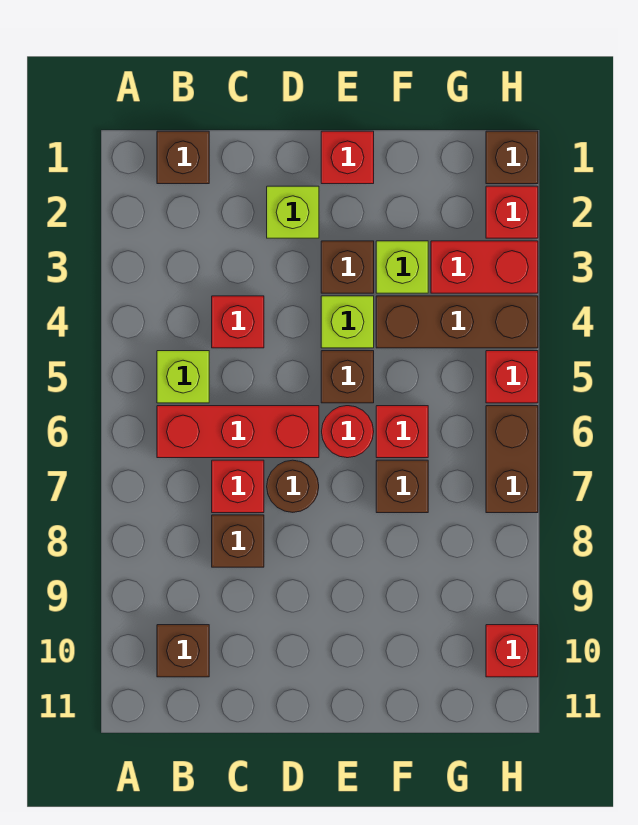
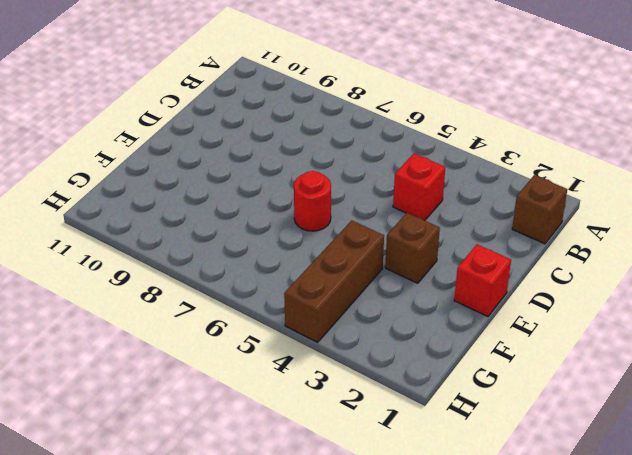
none -> lime brick B5 level 1
none -> red brick B6:D6 level 1
none -> brown brick B10 level 1

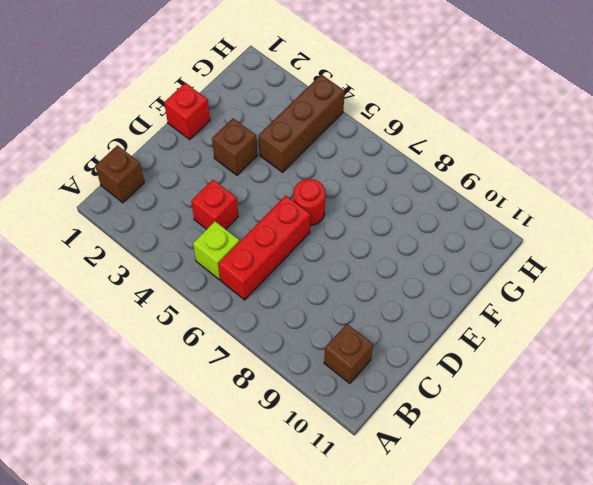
none -> red brick C7 level 1
none -> brown brick C8 level 1
none -> lime brick D2 level 1

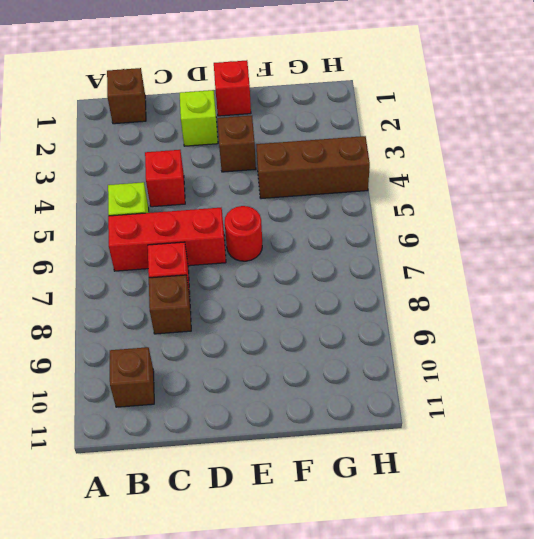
none -> brown round brick D7 level 1
none -> lime brick E4 level 1
none -> brown brick E5 level 1

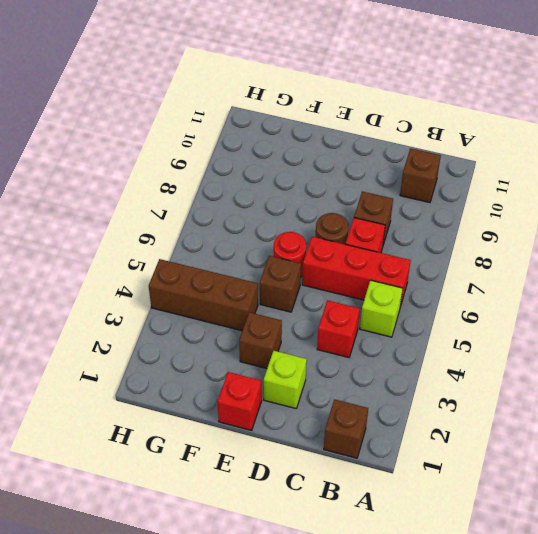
none -> lime brick E4 level 1
none -> lime brick F3 level 1
none -> red brick F6 level 1

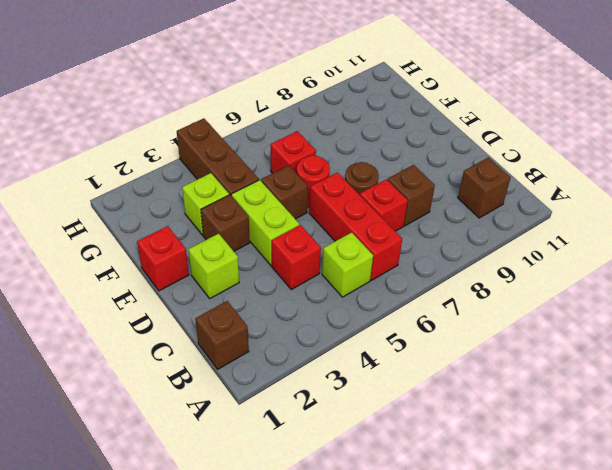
lime brick D4:E4 level 1 -> lime brick E4 level 1
none -> brown brick F7 level 1
none -> red brick G3:H3 level 1
none -> brown brick H1 level 1

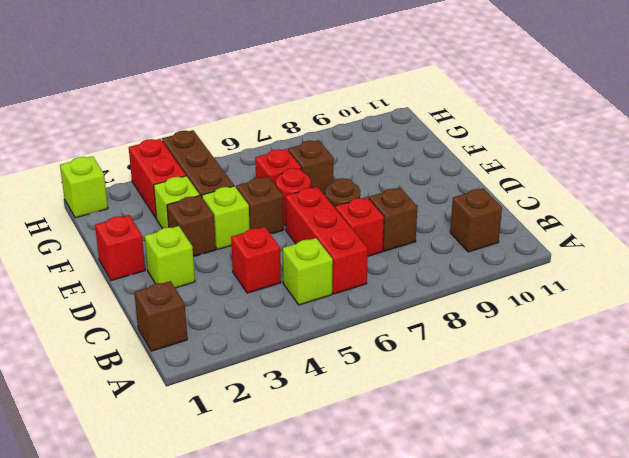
lime brick H1 level 1 -> brown brick H1 level 1
none -> red brick H2 level 1
none -> red brick H5 level 1
none -> brown brick H6:H7 level 1

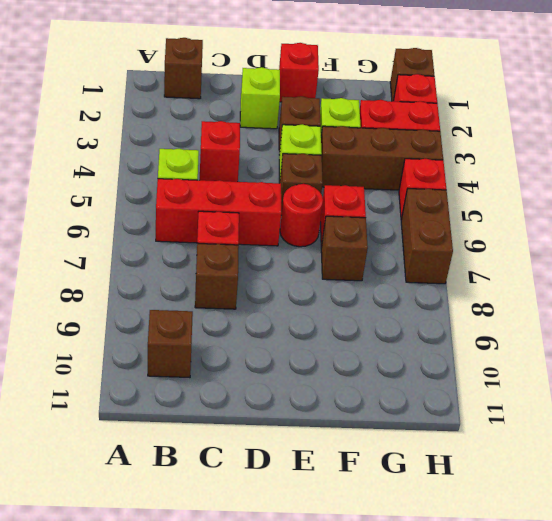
none -> brown round brick D7 level 1
none -> red brick H10 level 1

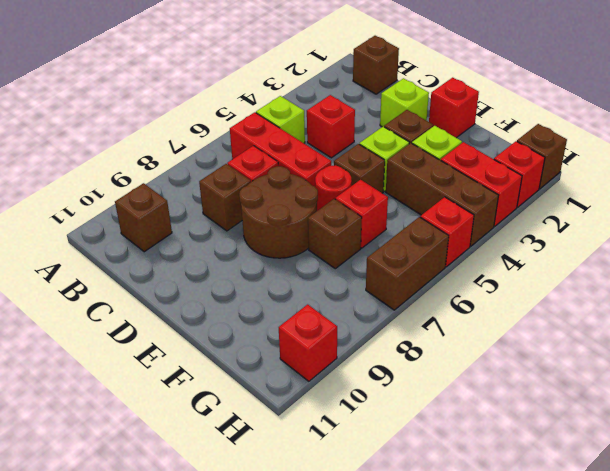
brown round brick D7:E8 level 1 -> brown round brick D7 level 1

